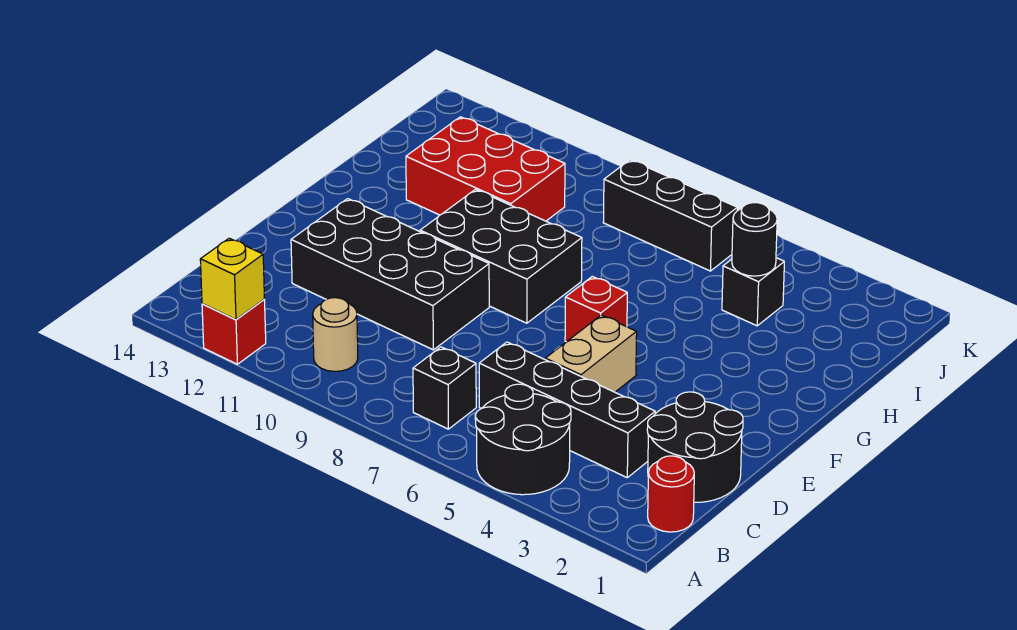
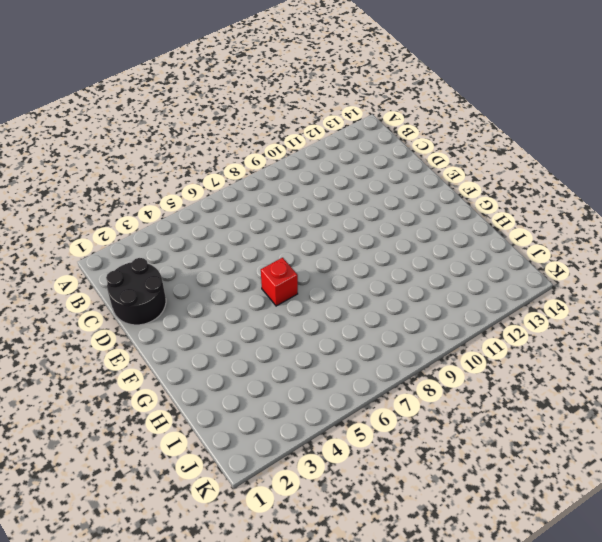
none -> black round brick A4:B5 level 1
none -> red brick A12 level 1
none -> red round brick B1 level 1

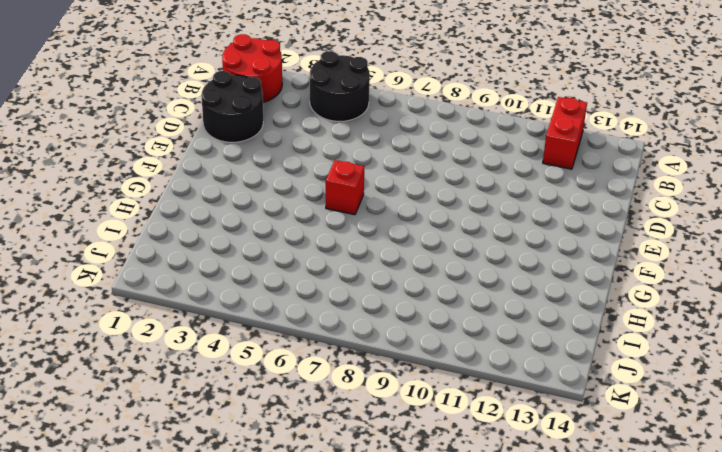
red round brick A1:B2 level 1 -> red round brick B1 level 1
red brick A12:B12 level 1 -> red brick A12 level 1
none -> black brick B7 level 1
none -> tan round brick B10 level 1
none -> black brick C3:C6 level 1

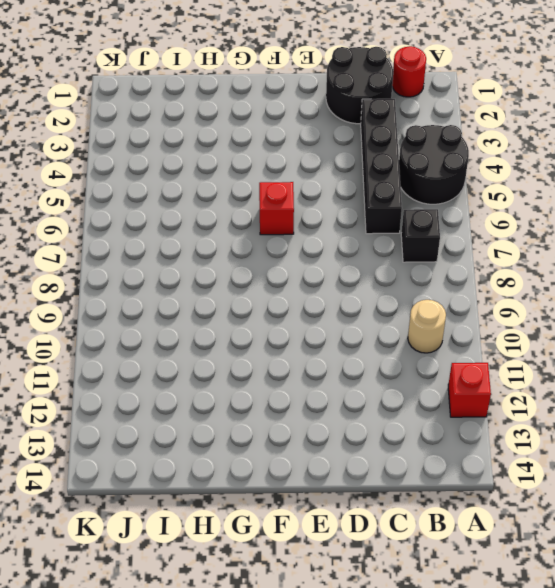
none -> tan brick D5:E5 level 1
none -> black brick D9:E12 level 1
none -> black brick F8:G10 level 1

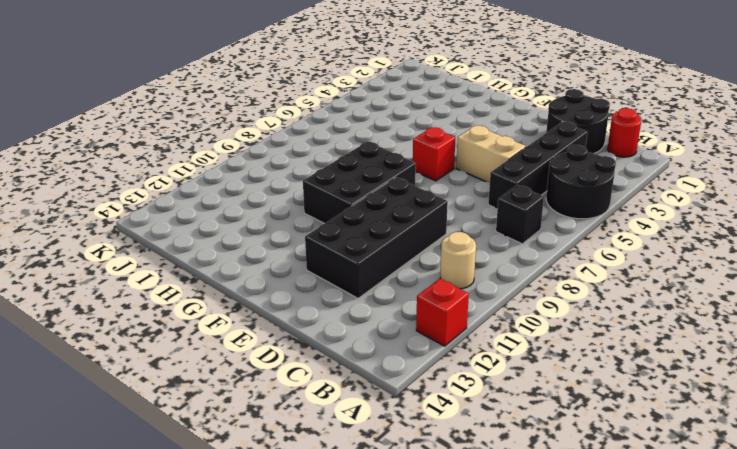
none -> red brick H10:I12 level 1
none -> black brick I4 level 1
none -> black brick J6:J8 level 1

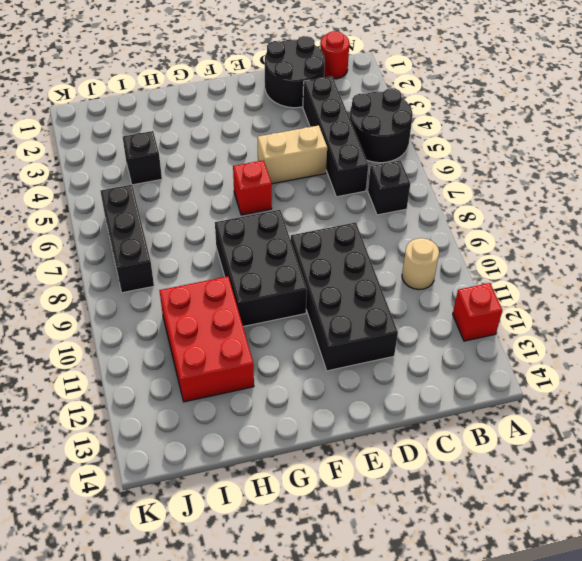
none -> yellow brick A12 level 2
none -> black round brick I4 level 2

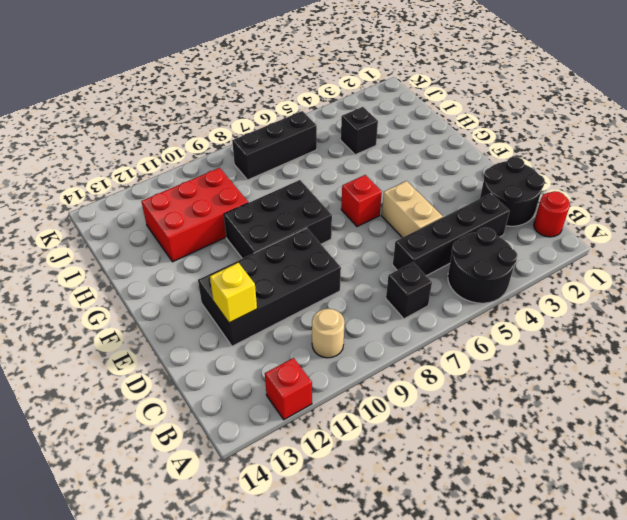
yellow brick D12 level 2 -> yellow brick A12 level 2
none -> black round brick I4 level 2

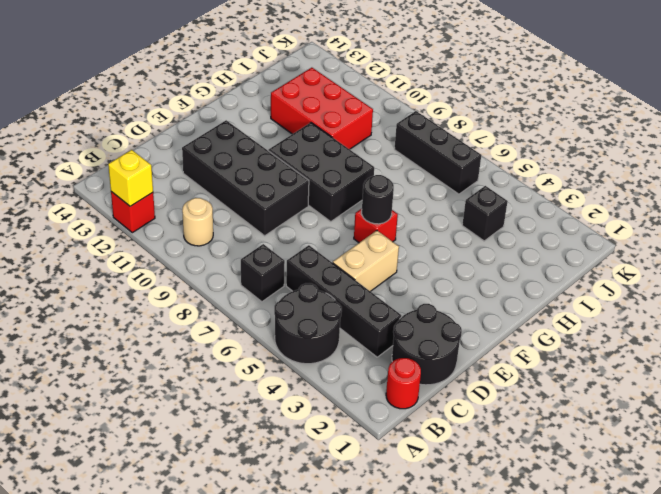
black round brick F6 level 2 -> black round brick I4 level 2

